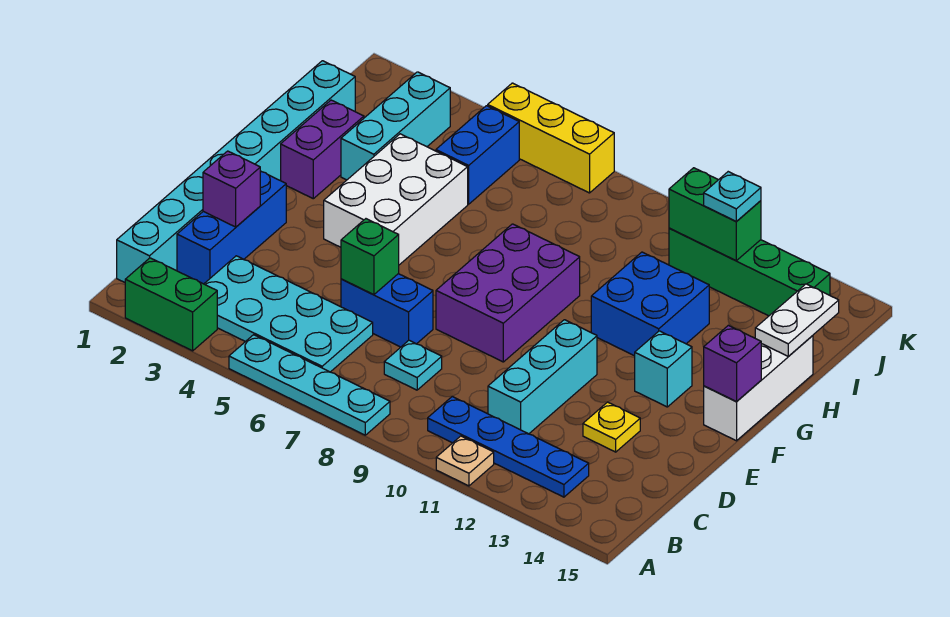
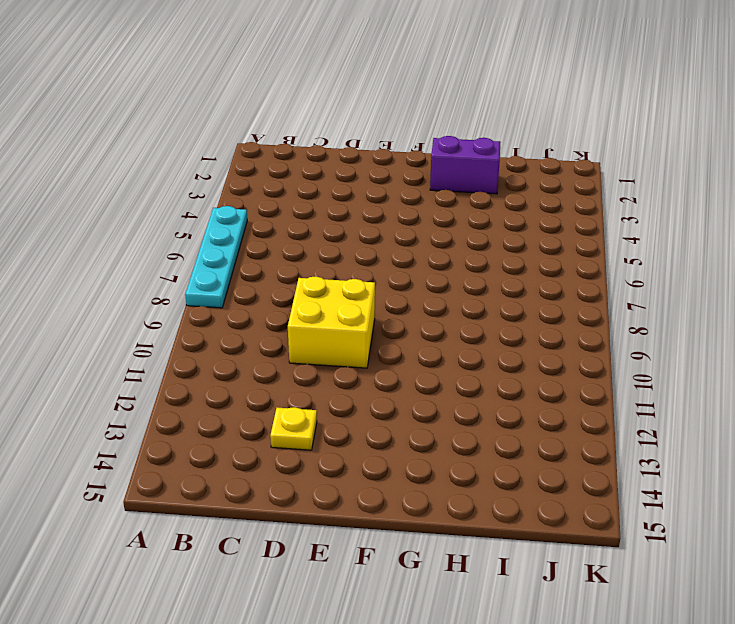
yellow brick D9:E10 level 1 -> purple brick E8:G9 level 1
none -> green brick A2:A3 level 1
none -> tan plate A11 level 1
none -> cyan brick B1:I1 level 1

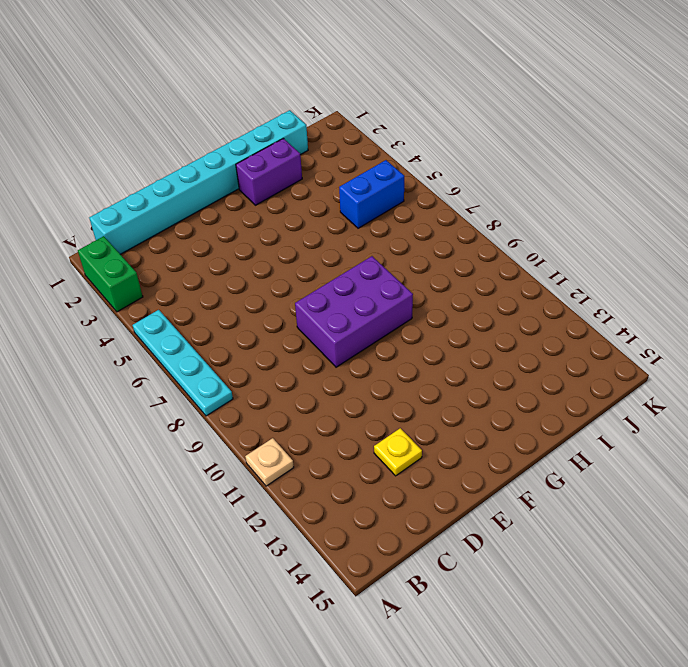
none -> cyan plate B3:C6 level 1
none -> blue plate B10:B13 level 1
none -> blue brick C2:E2 level 1

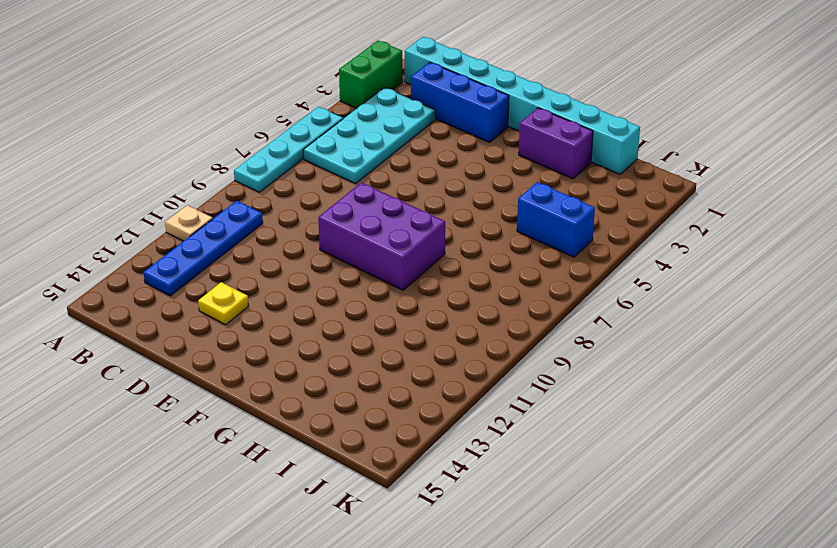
none -> cyan plate C8 level 1
none -> cyan brick C11:E11 level 1
none -> blue brick D6:D7 level 1

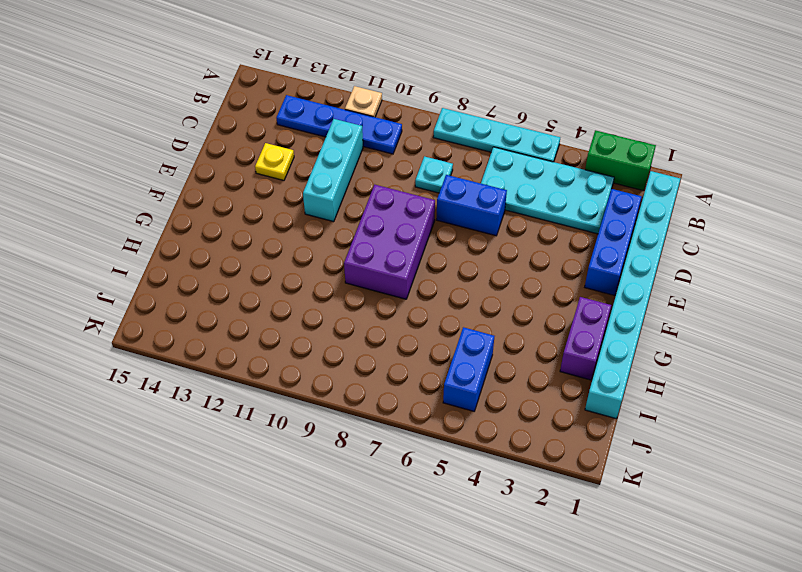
none -> white brick F4:H5 level 1
none -> cyan brick F13 level 1
none -> white brick F15:H15 level 1

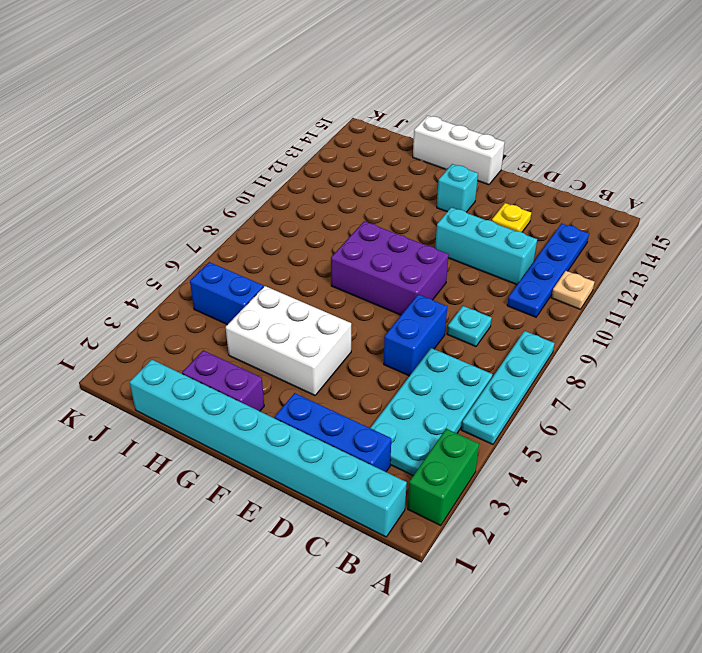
none -> blue brick G11:H12 level 1
none -> cyan brick H3:J3 level 1
none -> green brick J11:J14 level 1

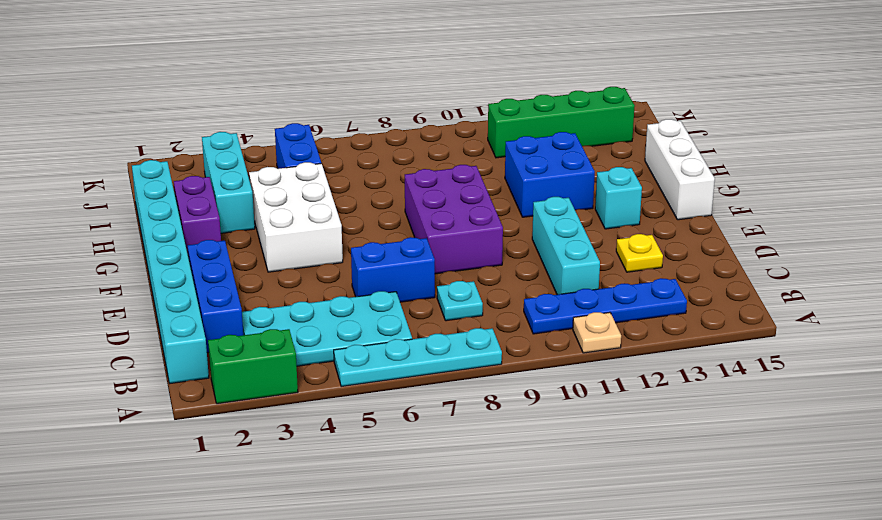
none -> yellow brick K5:K7 level 1
none -> purple brick D2 level 2
none -> green brick D6 level 2

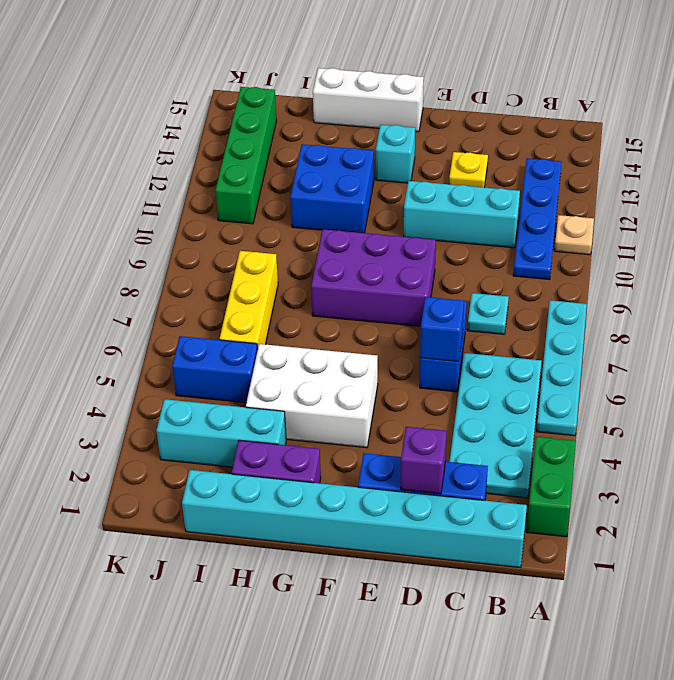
blue brick D6 level 2 -> green brick D6 level 2
yellow brick I6:I8 level 1 -> yellow brick K5:K7 level 1
none -> purple brick F15 level 2
none -> white plate H15:I15 level 2
none -> green brick J11:J12 level 2

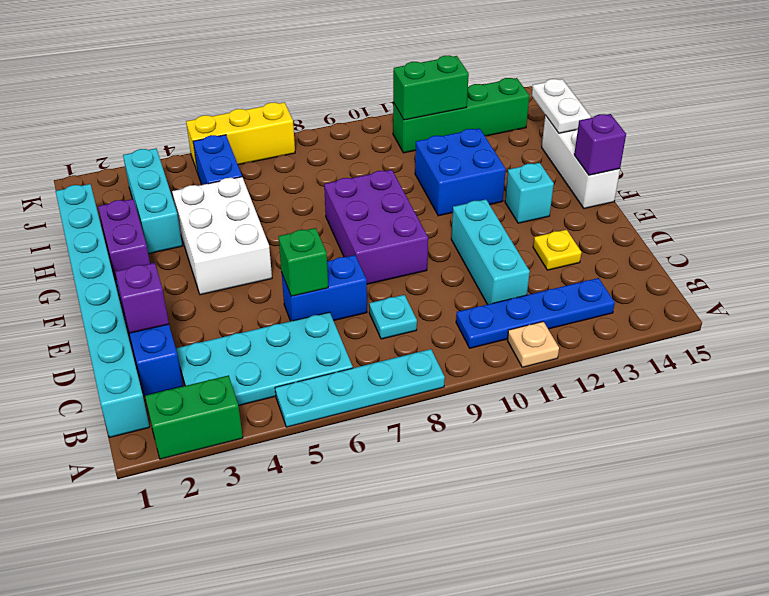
none -> cyan plate J12 level 3

